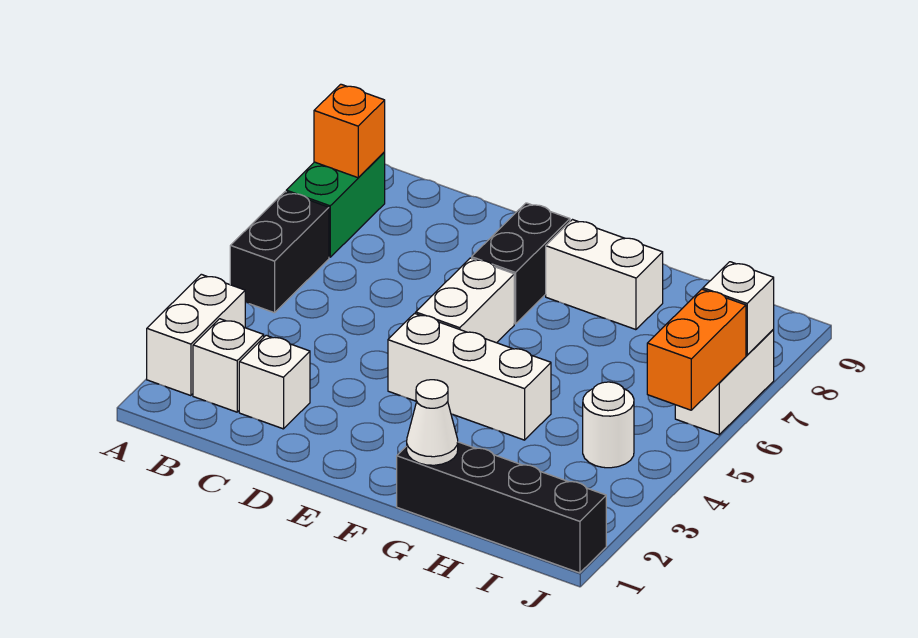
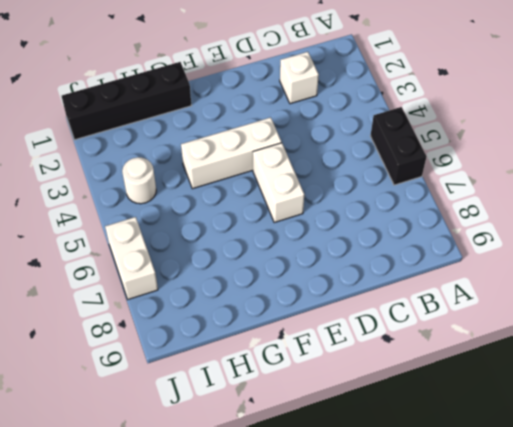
none -> white brick A2:A3 level 1
none -> green brick A7:A8 level 1
none -> white brick B2 level 1

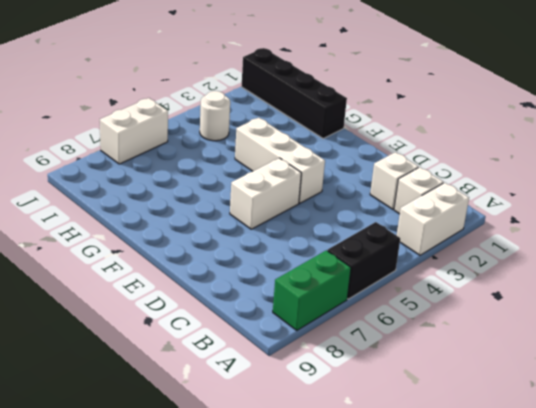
none -> black brick E7:E8 level 1
none -> white brick F8:G8 level 1
none -> orange brick A8 level 2

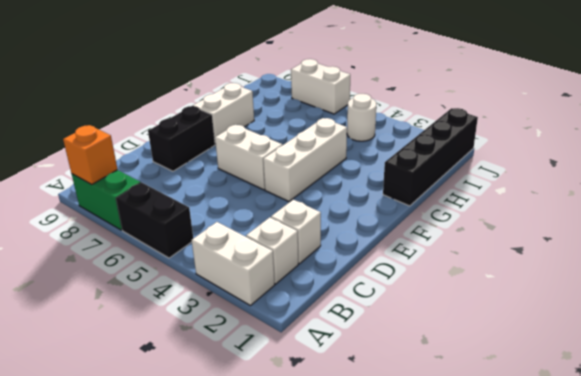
black brick D8:E8 level 1 -> black brick E7:E8 level 1
none -> white cone G1 level 2
none -> orange brick J5:J6 level 2
none -> white brick J7 level 2

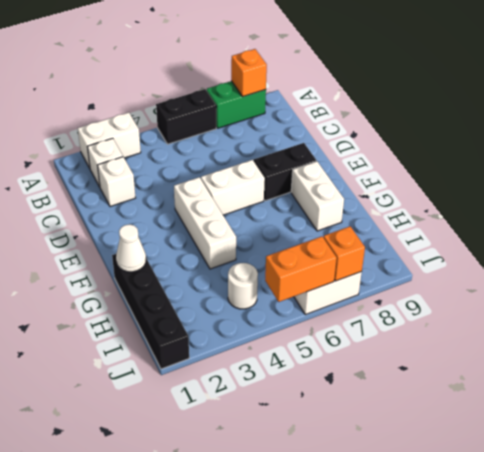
orange brick J7 level 2 -> white brick J7 level 2

